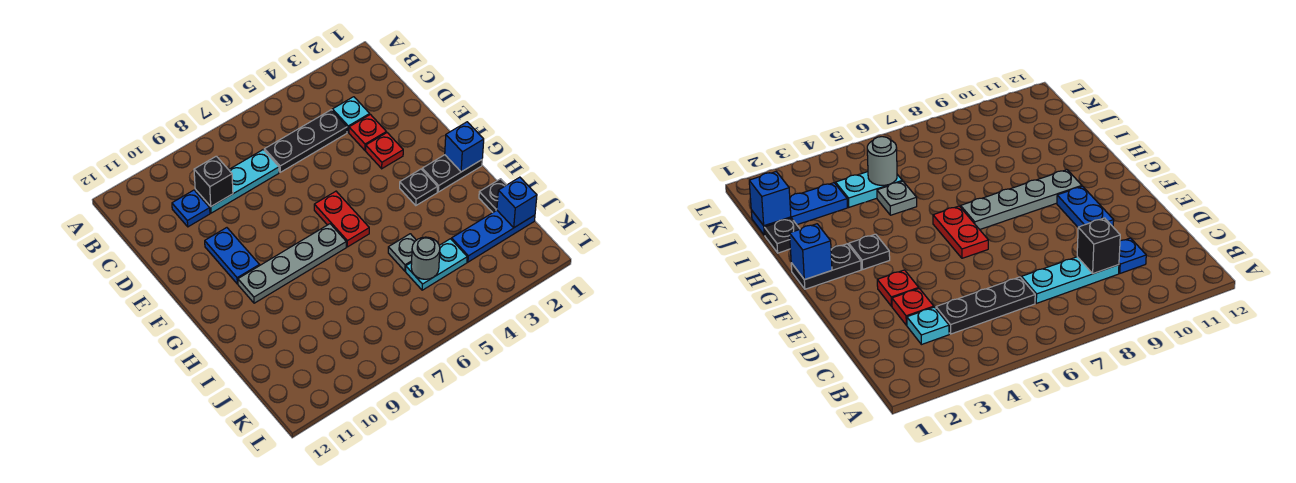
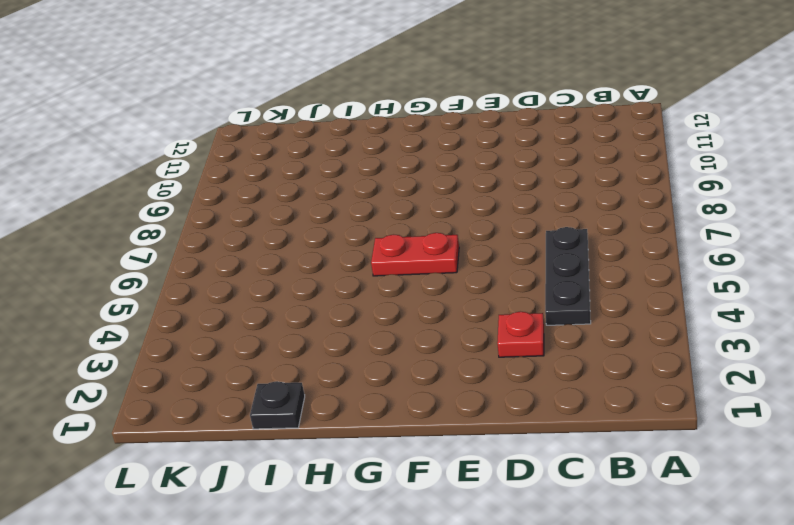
none -> cyan plate C3 level 1
none -> cyan plate C7:C9 level 1
none -> blue plate C10 level 1

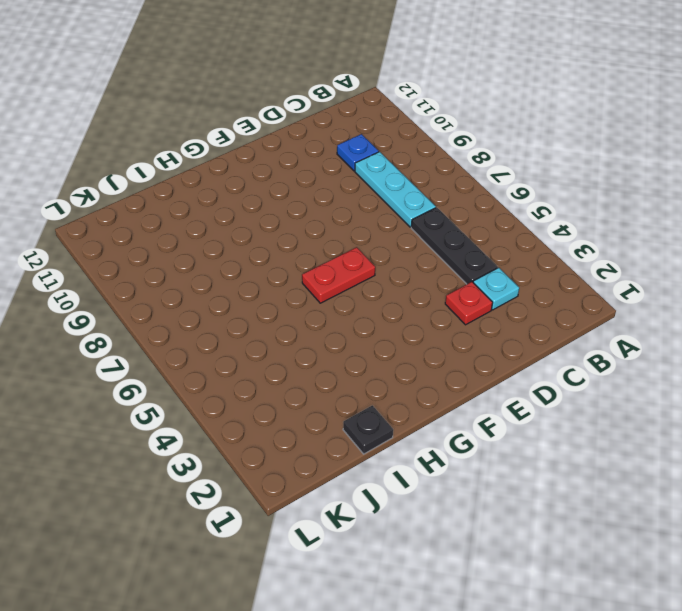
none -> red plate E3 level 1
none -> blue plate E10:F10 level 1
none -> black plate G1:G2 level 1

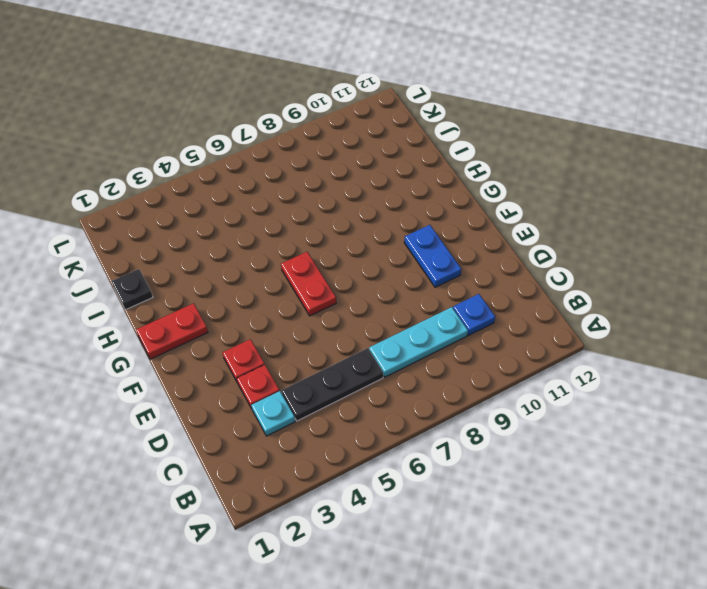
red plate G1:G2 level 1 -> black plate G1:G2 level 1
none -> black plate G3 level 1
none -> grey plate G7:G10 level 1
none -> grey plate I5 level 1

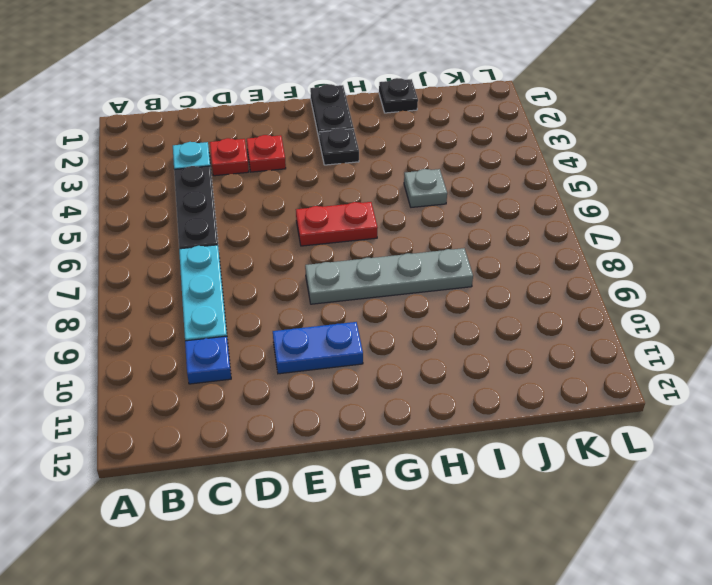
grey plate F8:I8 level 1 -> grey plate G7:G10 level 1
none -> blue plate J1:J3 level 1
none -> cyan plate J4:J5 level 1
none -> black brick C9 level 2

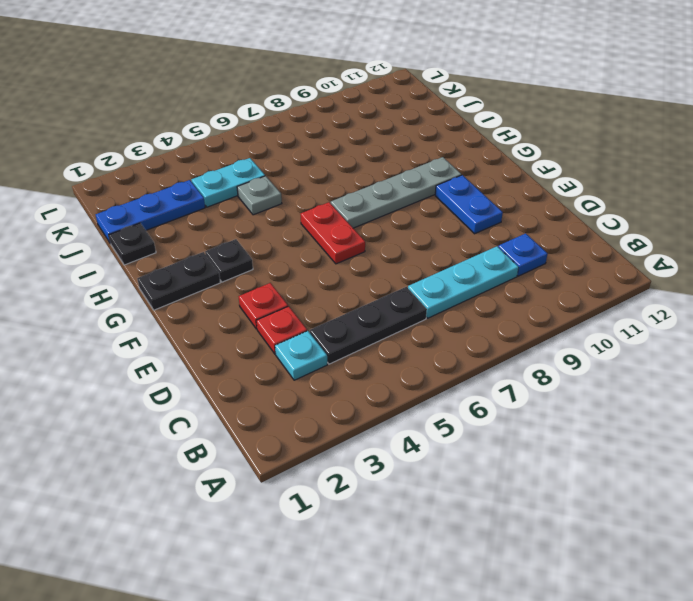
none -> black brick C9 level 2
none -> blue brick G1 level 2
none -> blue brick J1 level 2

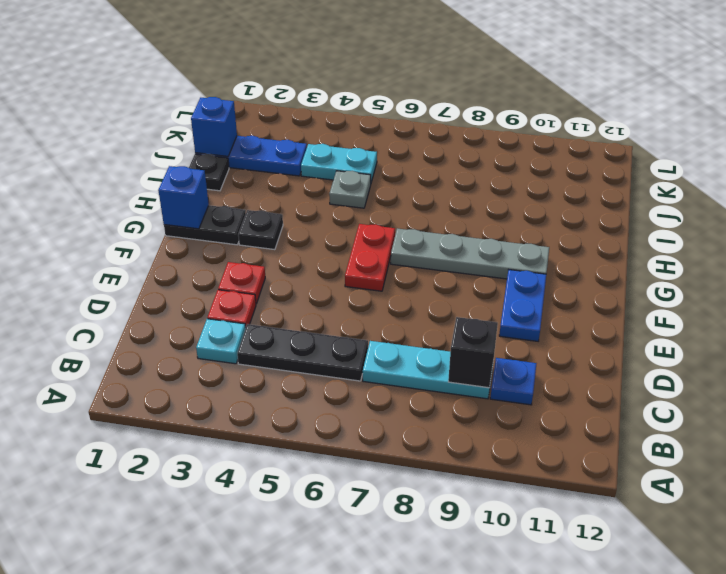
none -> grey round brick J5 level 2

